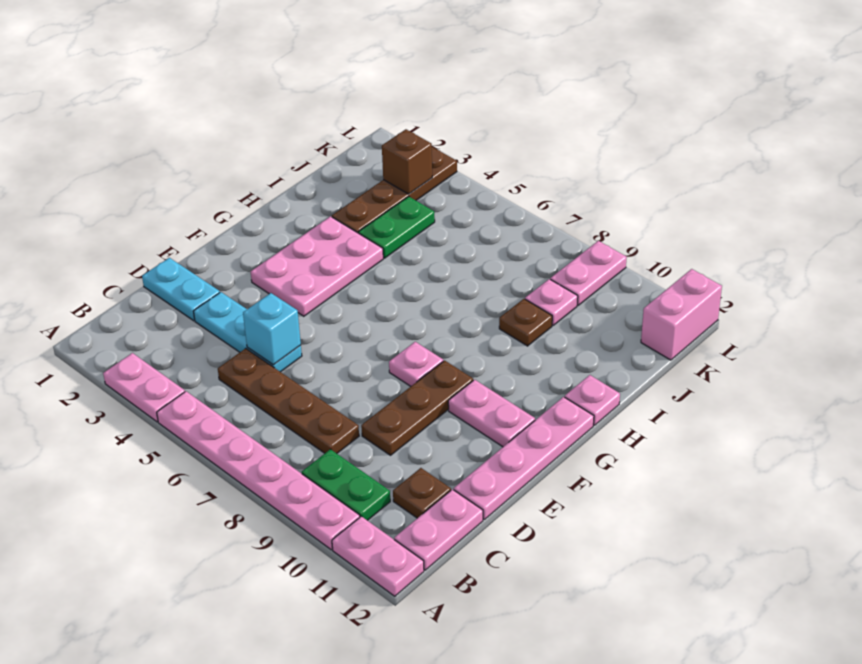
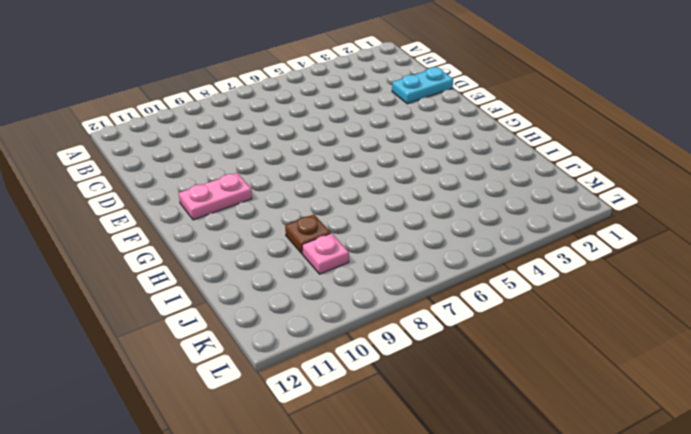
none -> pink plate A3:A4 level 1
none -> pink plate A5:A10 level 1
none -> pink plate A11:A12 level 1

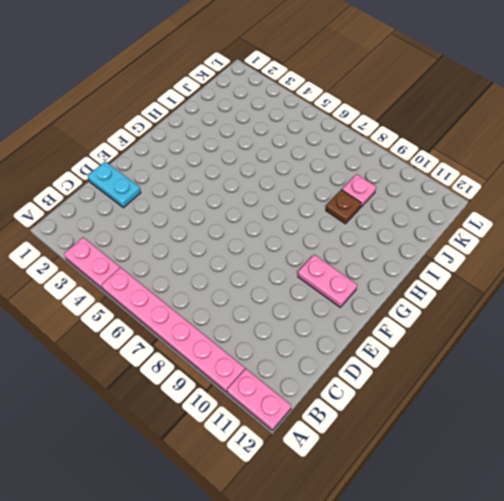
none -> green plate B9:B10 level 1
none -> pink plate B12:C12 level 1
none -> brown plate C5:C8 level 1

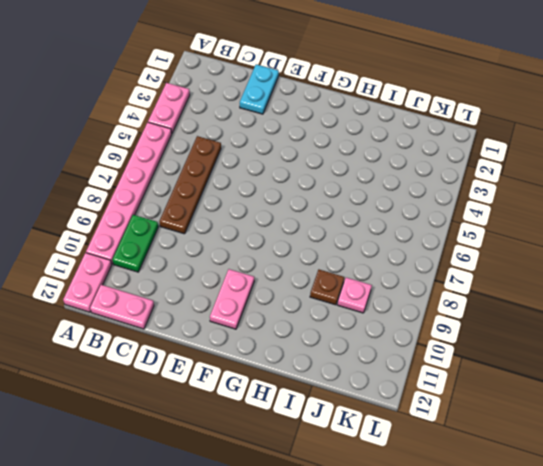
none -> brown plate C11 level 1
none -> cyan plate D3:D5 level 1
none -> brown plate D9:F9 level 1

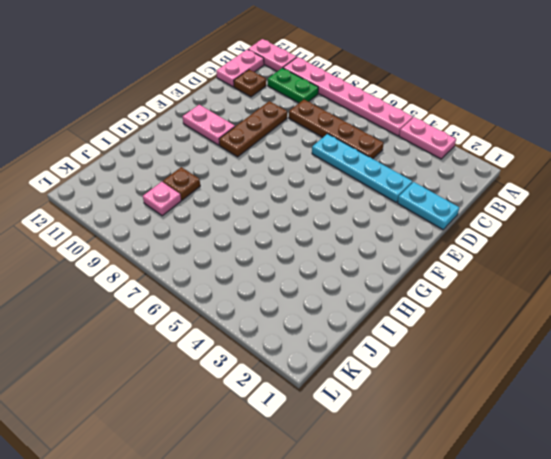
cyan plate D3:D6 level 1 -> cyan plate D3:D5 level 1
none -> pink plate D12:G12 level 1
none -> pink plate F3:H4 level 1
none -> pink plate F8 level 1

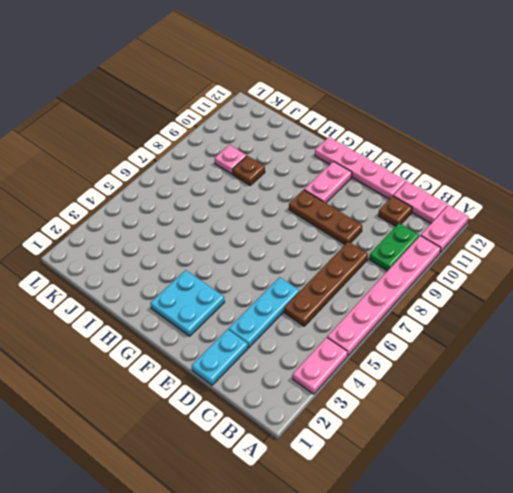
cyan plate F2:G3 level 1 -> pink plate F3:H4 level 1
none -> pink plate F8 level 1
none -> pink plate H12 level 1
none -> brown plate I3:L3 level 1

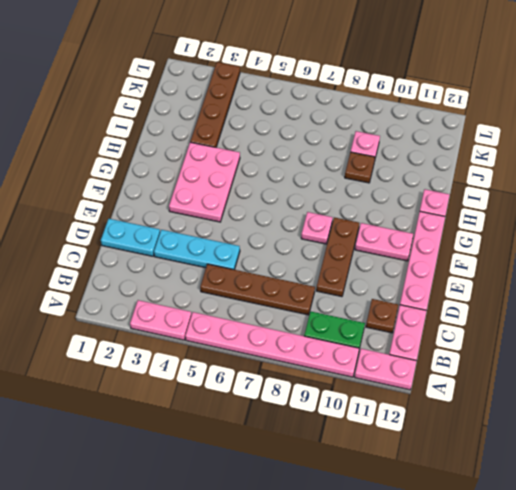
none -> green plate I4:J4 level 1
none -> pink plate K9:L9 level 1
none -> pink brick K12:L12 level 1

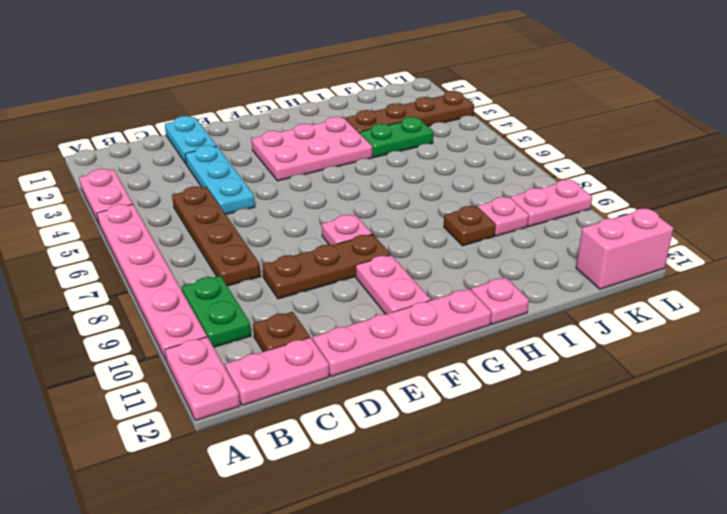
none -> cyan brick D5 level 2
none -> brown brick K3 level 2

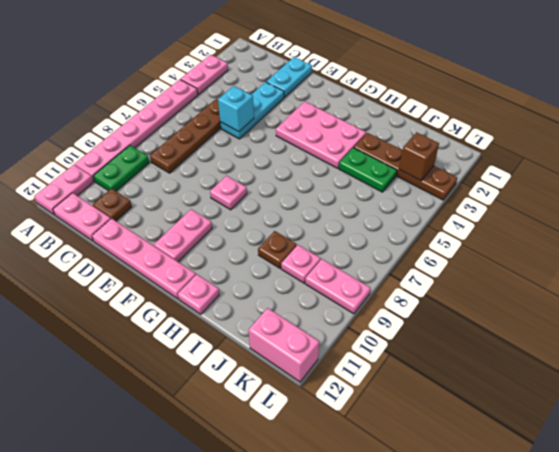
none -> brown plate D9:F9 level 1

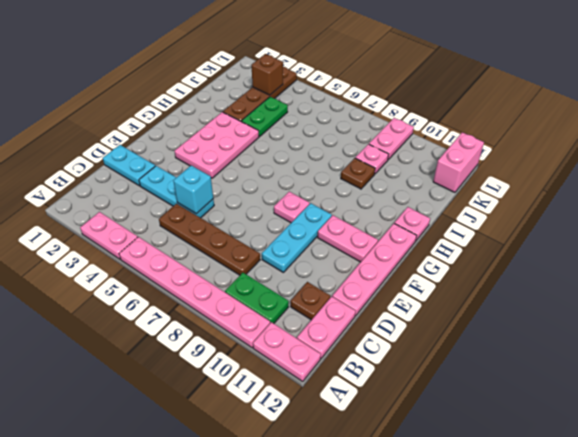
cyan plate D9:F9 level 1 -> brown plate D9:F9 level 1

